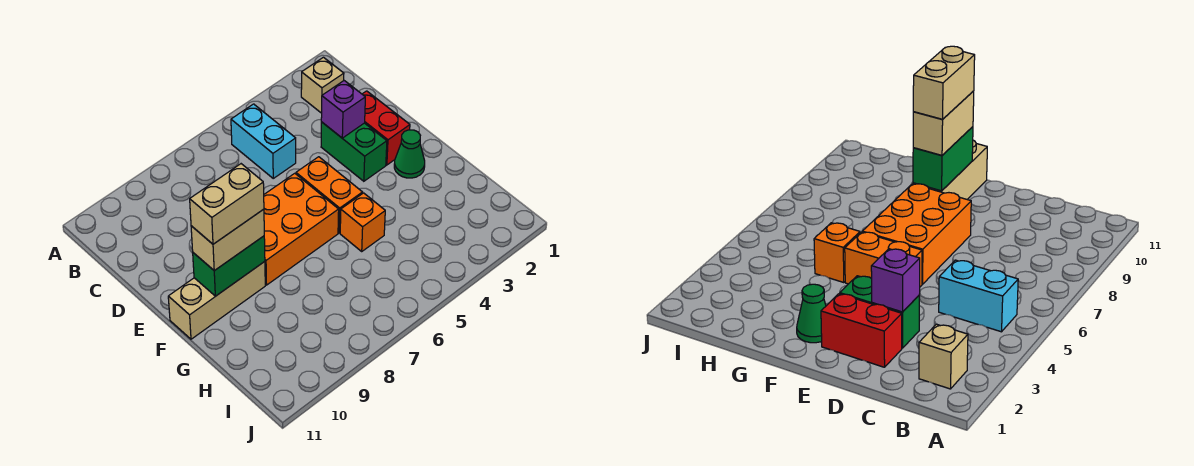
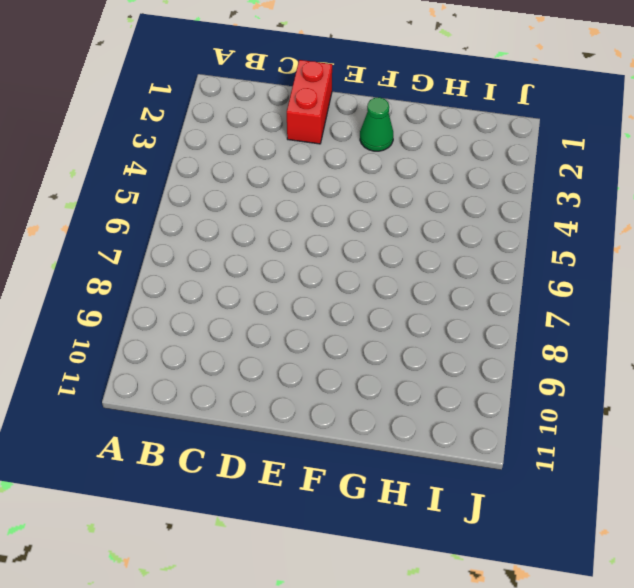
red brick D1:D2 level 1 -> red brick D2:E2 level 1
none -> tan brick B2 level 1
none -> cyan brick B5:C5 level 1
none -> green brick D3:E3 level 1

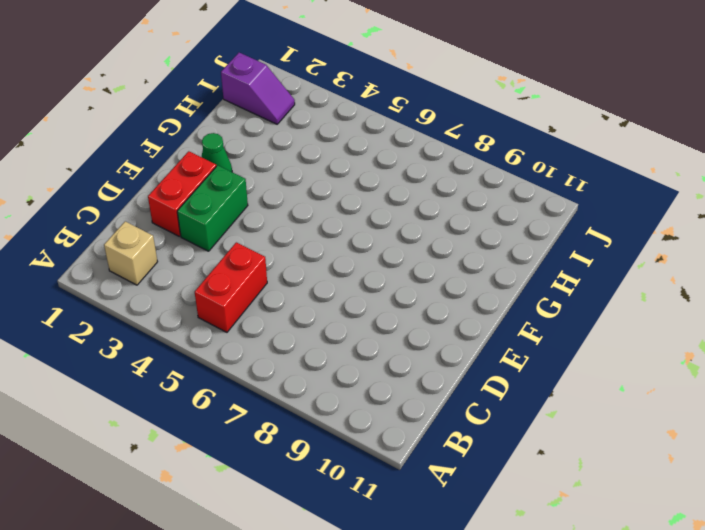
red brick B5:C5 level 1 -> cyan brick B5:C5 level 1
purple slope I1:I2 level 1 top 1 -> none
none -> orange brick E5:F5 level 1
none -> orange brick E6:F8 level 1
none -> tan brick F9:F11 level 1

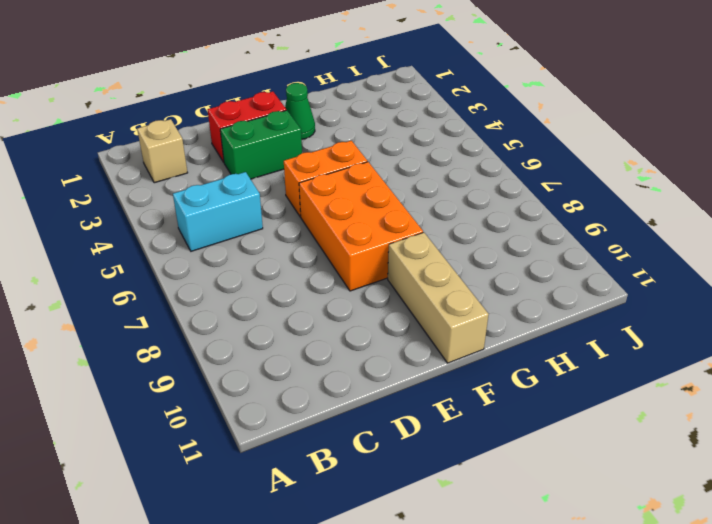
none -> orange brick G5 level 1
none -> purple brick D3 level 2
none -> green brick F9:F10 level 2

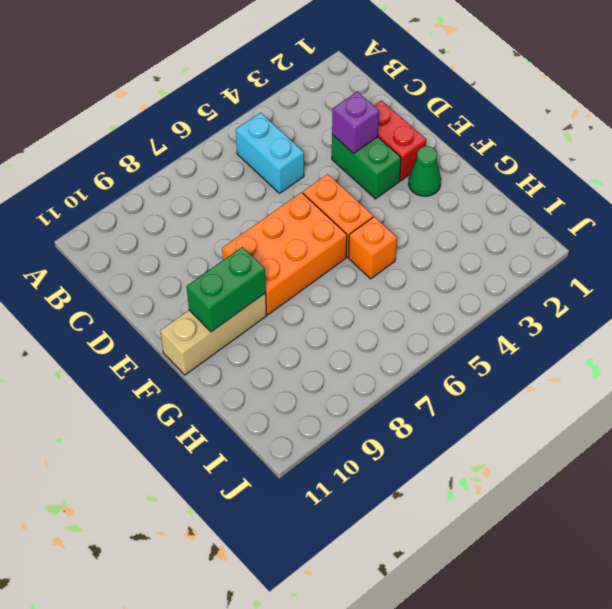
none -> tan brick B2 level 1
none -> tan brick F9:F10 level 3
none -> tan brick F9:F10 level 4

